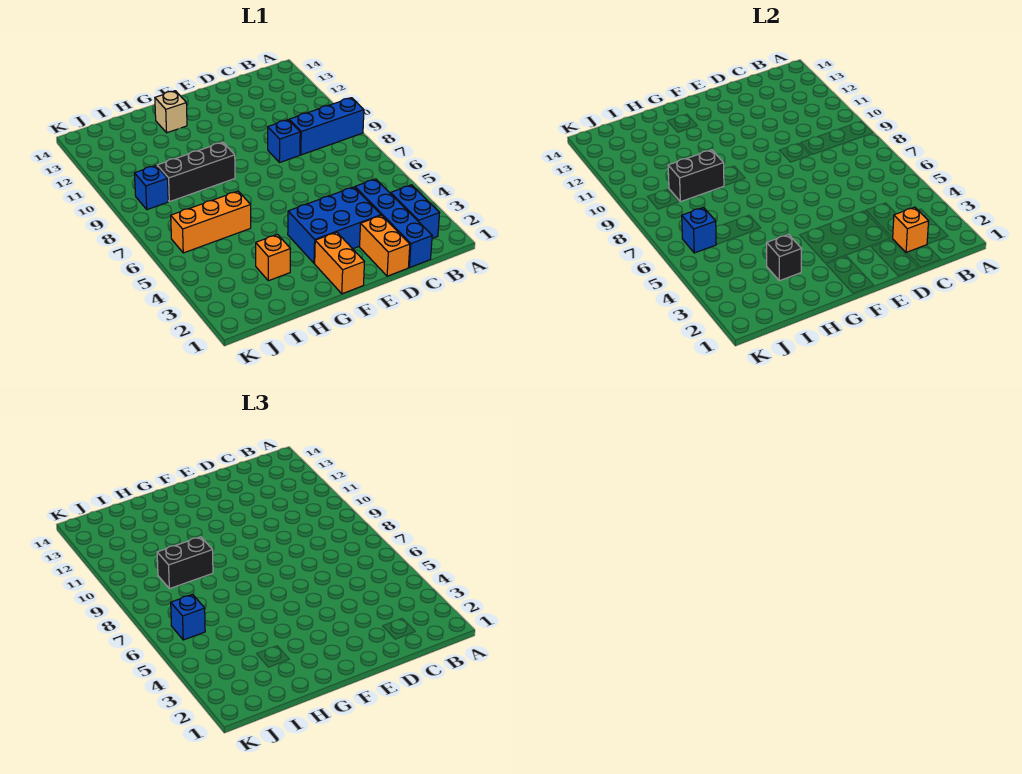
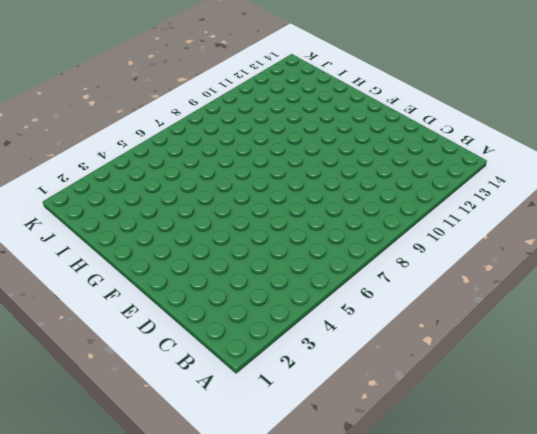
none -> blue brick A9:C9 level 1
none -> blue brick B2:B3 level 1
none -> blue brick C1:C4 level 1

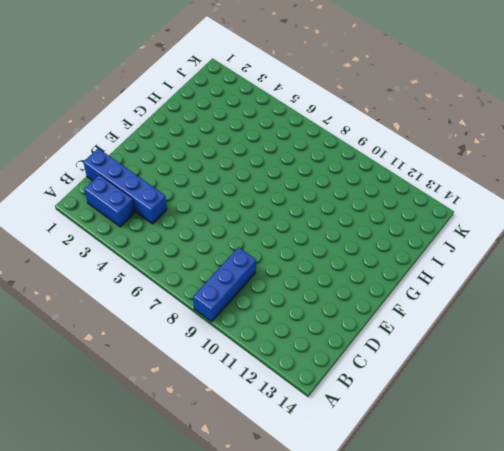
none -> orange brick D1:D2 level 1
none -> blue brick D3:F4 level 1
none -> blue brick D9 level 1

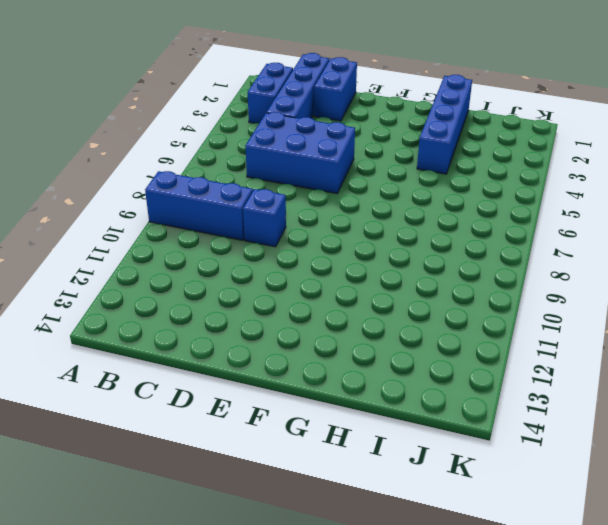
blue brick C5:E6 level 1 -> blue brick D3:F4 level 1
blue brick D1:D2 level 1 -> orange brick D1:D2 level 1
blue brick H1:H4 level 1 -> orange brick H3 level 1
none -> orange brick F1:F2 level 1
none -> black brick G9:I9 level 1
none -> tan brick G13 level 1

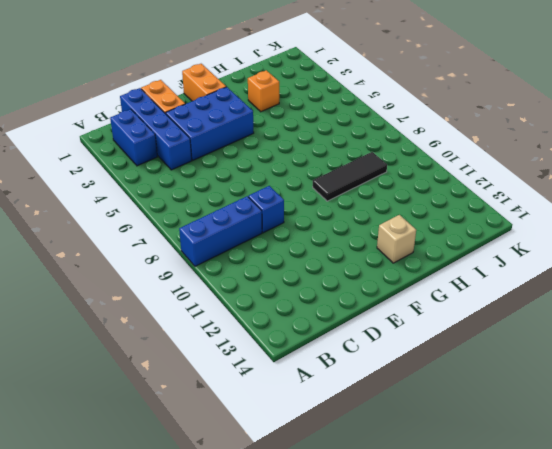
black tile G9:I9 level 1 -> black brick G9:I9 level 1
none -> orange brick H6:J6 level 1
none -> blue brick J9 level 1
none -> orange brick C2 level 2

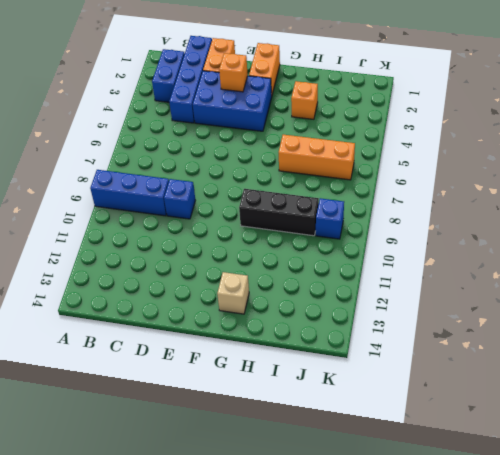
orange brick E3 level 2 -> orange brick C2 level 2
none -> black brick H3 level 2
none -> black brick H9:I9 level 2
none -> blue brick J6 level 2

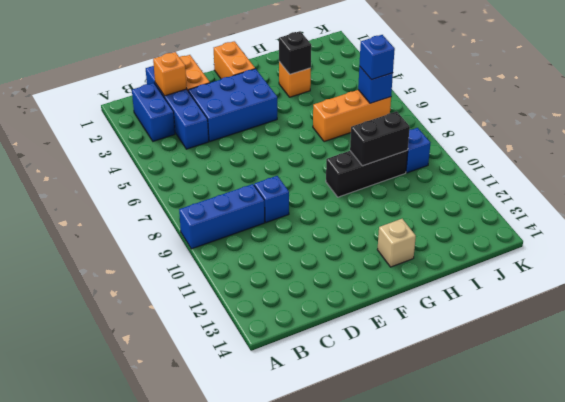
none -> black brick H9:I9 level 3

